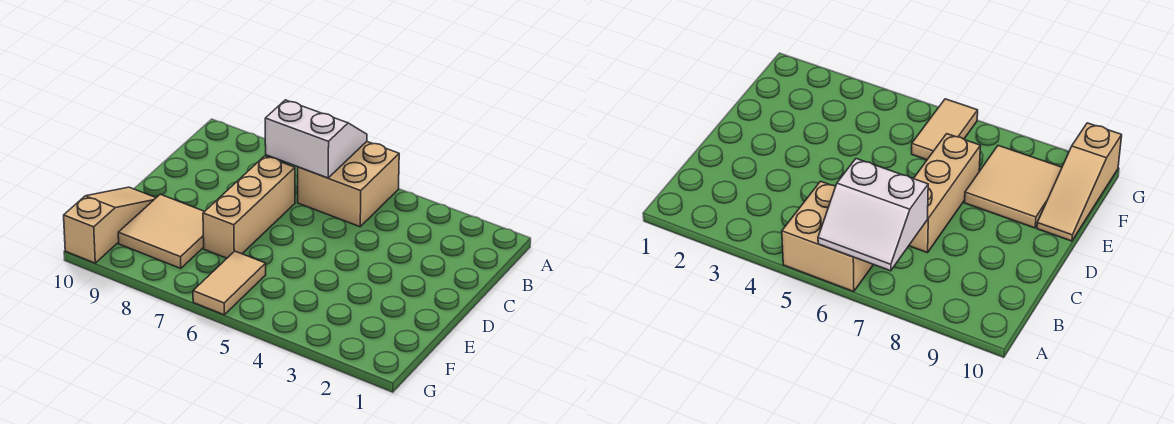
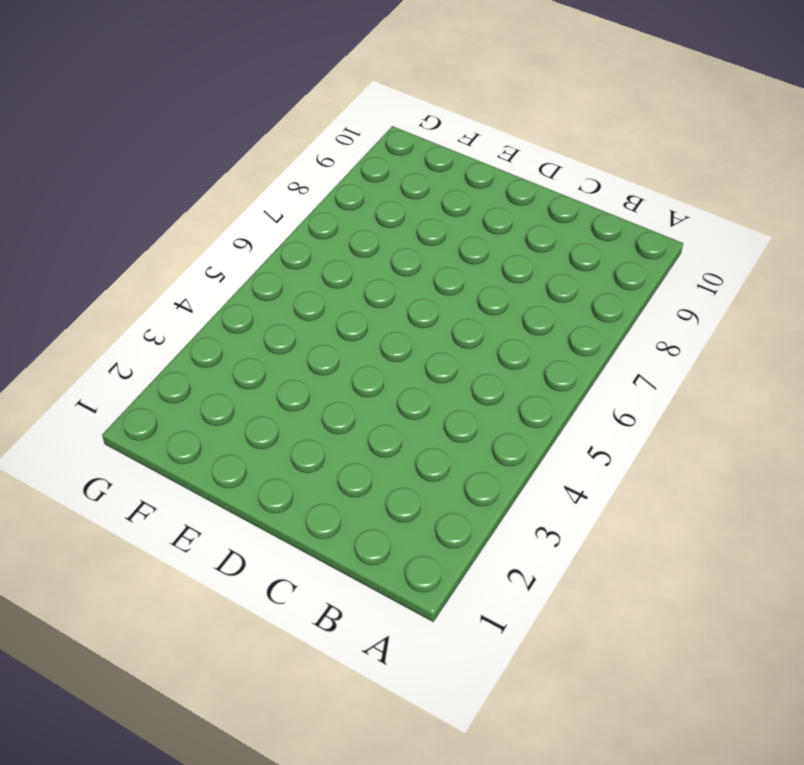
none -> tan brick A5:B6 level 1
none -> tan brick C7:E7 level 1

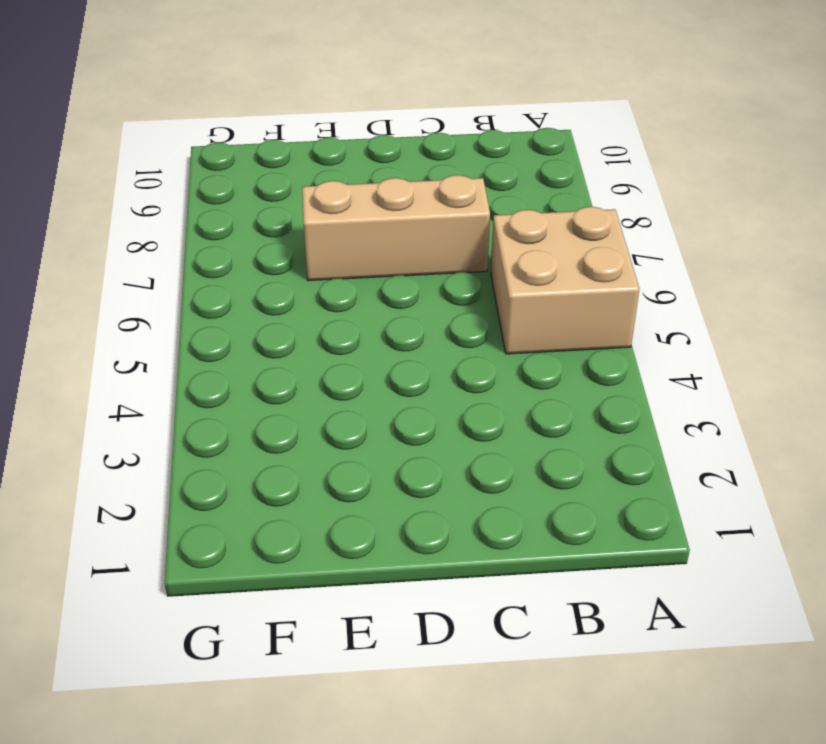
none -> tan tile E8:F9 level 1
none -> tan slope E10:G10 level 1 top G

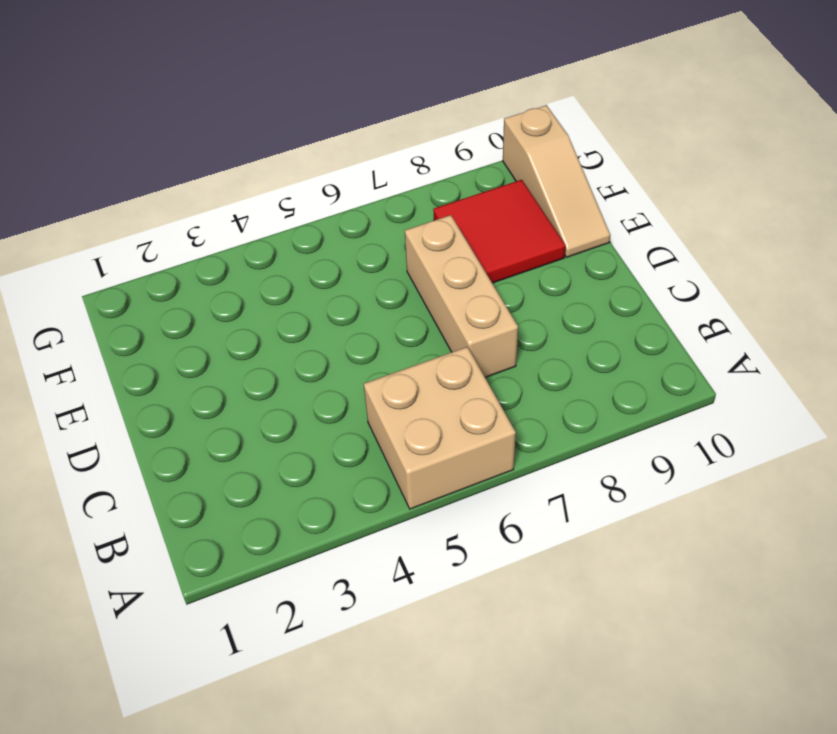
red tile E8:F9 level 1 -> tan tile E8:F9 level 1
none -> tan tile F6:G6 level 1
none -> white slope A6:B7 level 2 top B

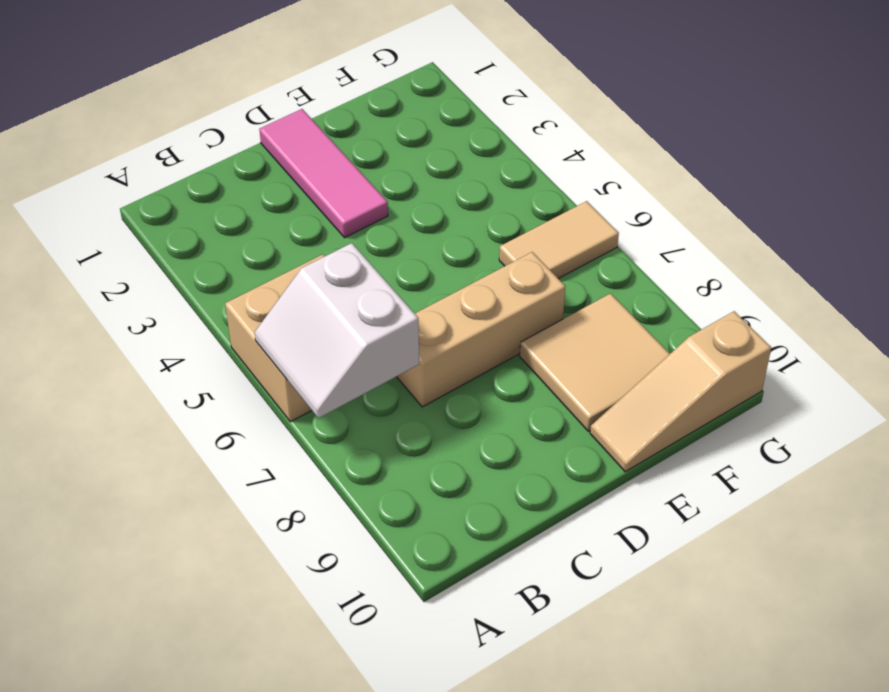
pink tile D1:D3 level 1 -> none

